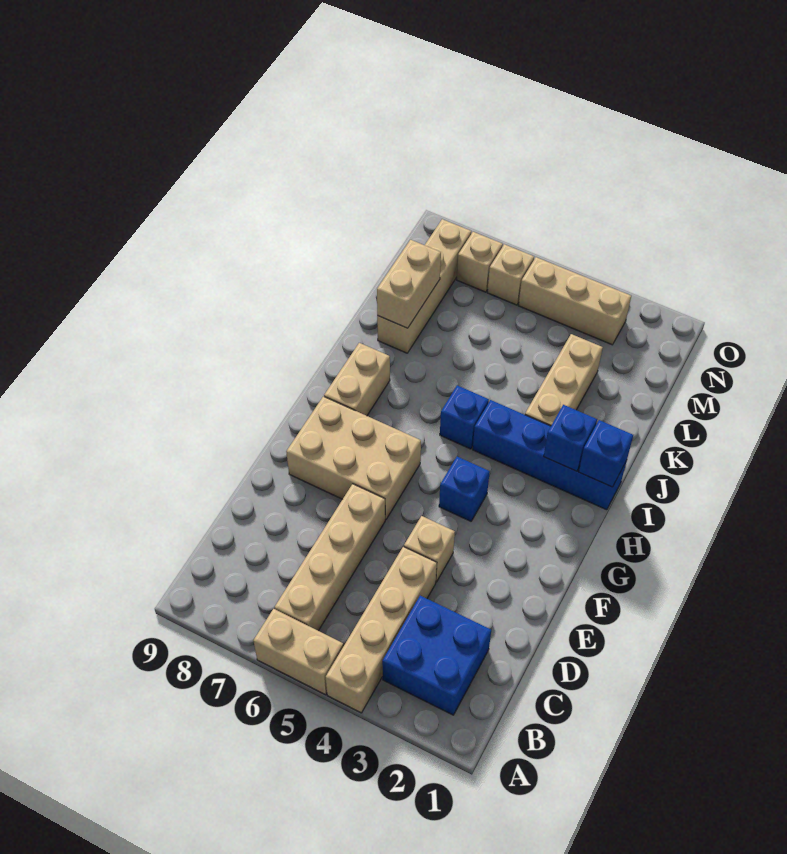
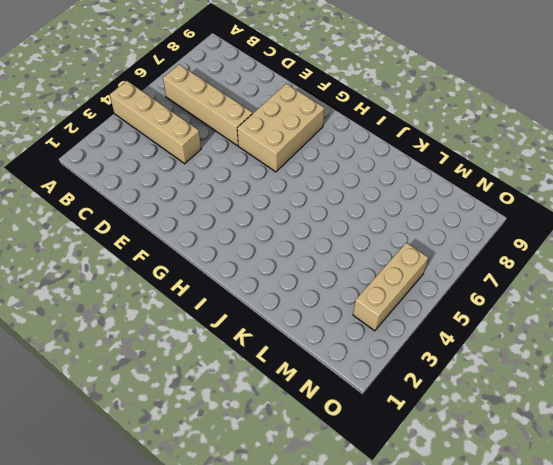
none -> tan brick A5:A6 level 1
none -> blue brick B2:C3 level 1
none -> tan brick E4 level 1

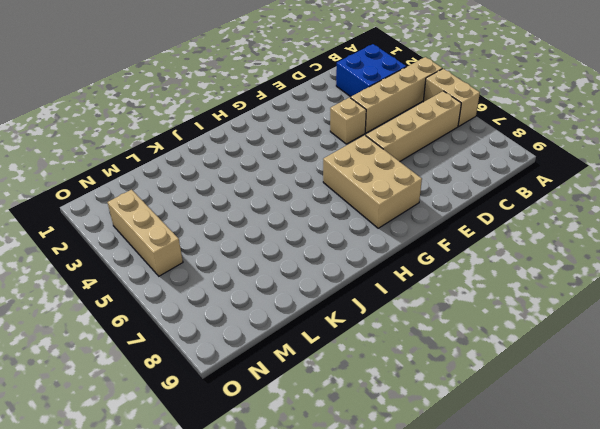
none -> blue brick G4 level 1
none -> tan brick H8:I8 level 1
none -> blue brick I1:I4 level 1

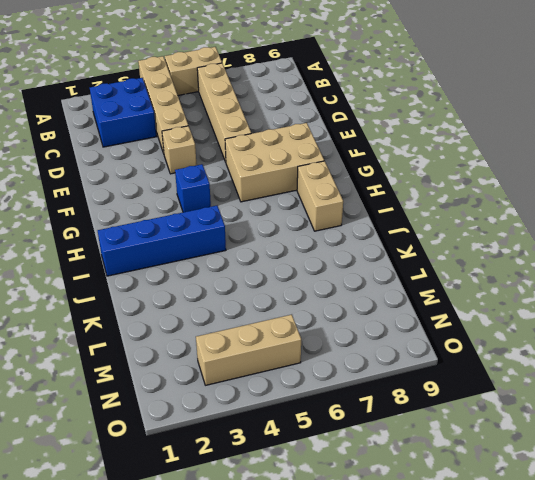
none -> blue brick I5 level 1
none -> tan brick J3:L3 level 1
none -> tan brick K8:N8 level 1

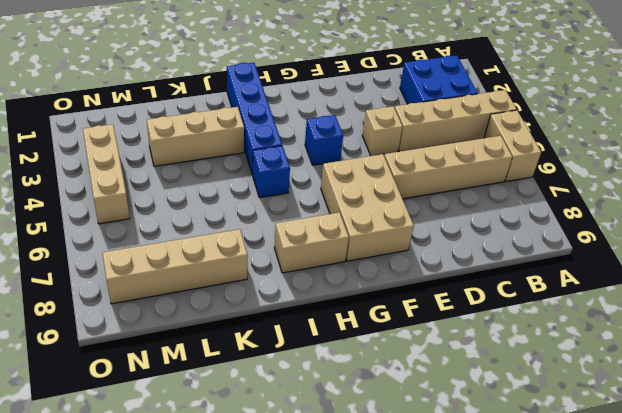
none -> tan brick N6 level 1
none -> tan brick N7 level 1
none -> blue brick I1 level 2

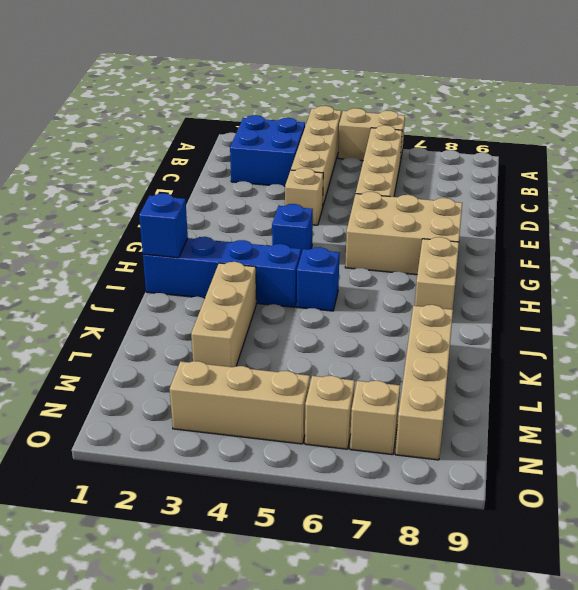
none -> blue brick I2 level 2
none -> tan brick K8:L8 level 2

